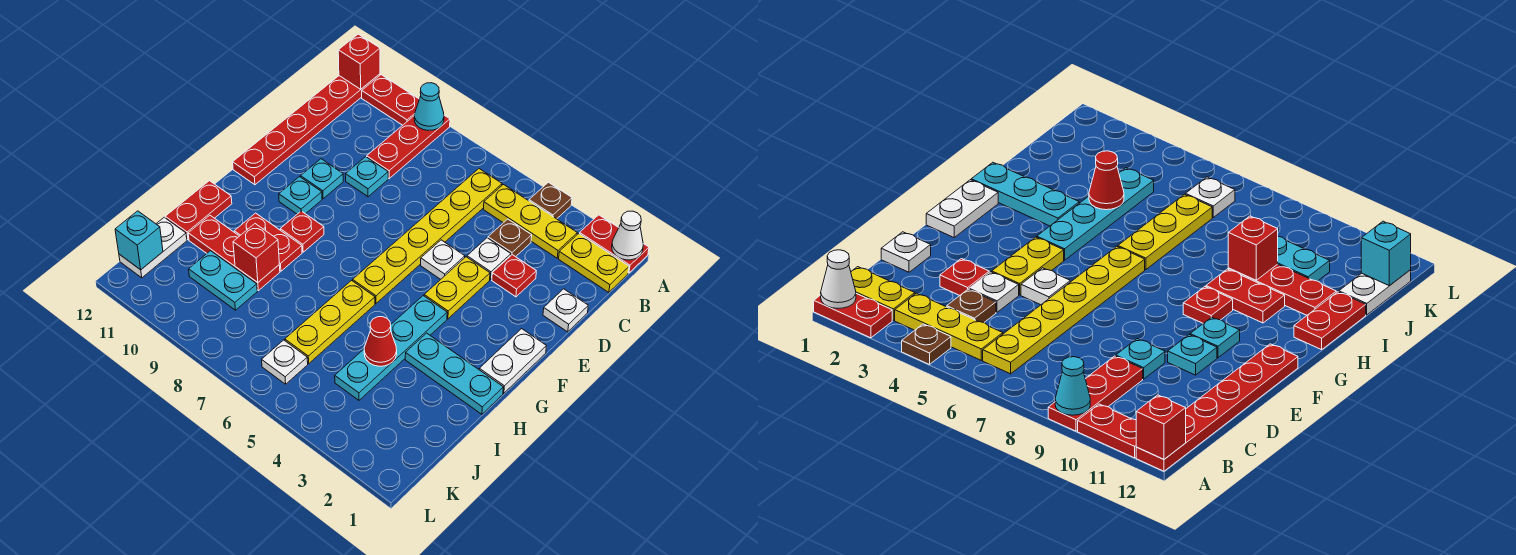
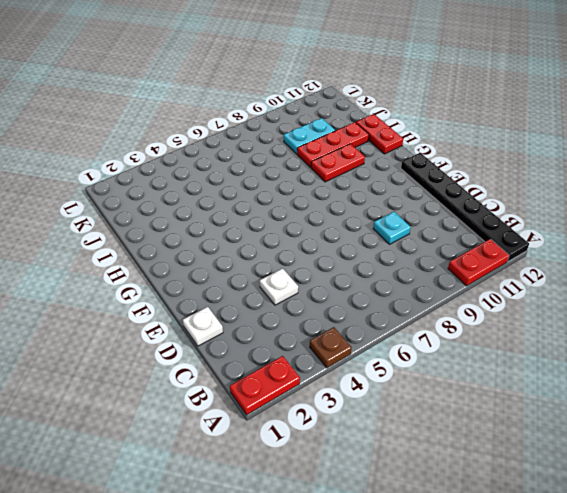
black plate A12:F12 level 1 -> red plate A12:F12 level 1
none -> red plate A9:C9 level 1
none -> yellow plate B1:B2 level 1
none -> yellow plate B3:B5 level 1
none -> yellow plate B6:G6 level 1

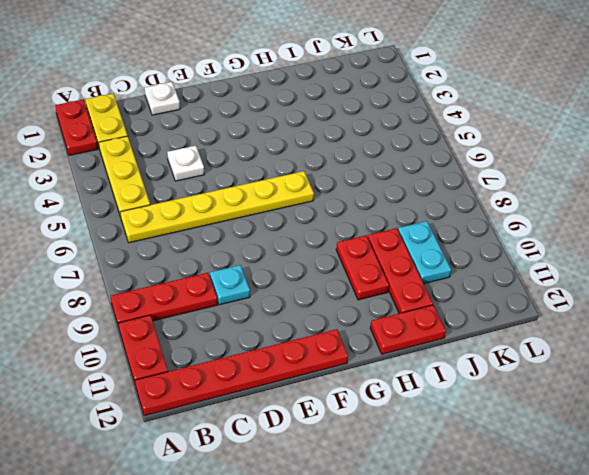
none -> brown plate A4 level 1
none -> brown plate C4 level 1
none -> red plate D3 level 1
none -> yellow plate E4:F4 level 1

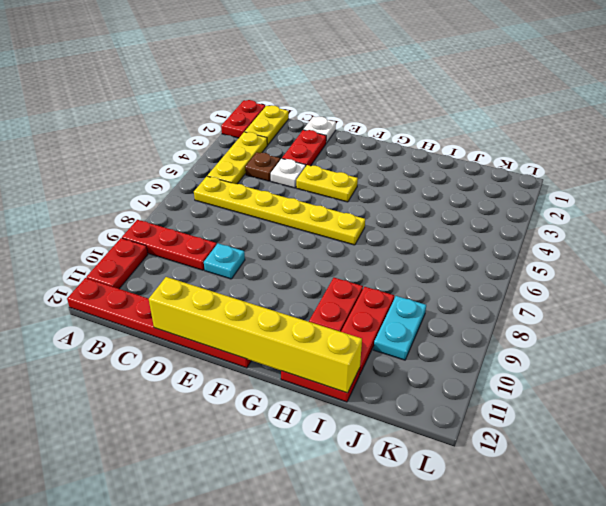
red plate D2:D3 level 1 -> red plate D3 level 1
yellow brick D12:I12 level 2 -> none
none -> brown plate A4 level 1
none -> white plate E5 level 1
none -> cyan plate E10 level 1
none -> white plate F1:G1 level 1

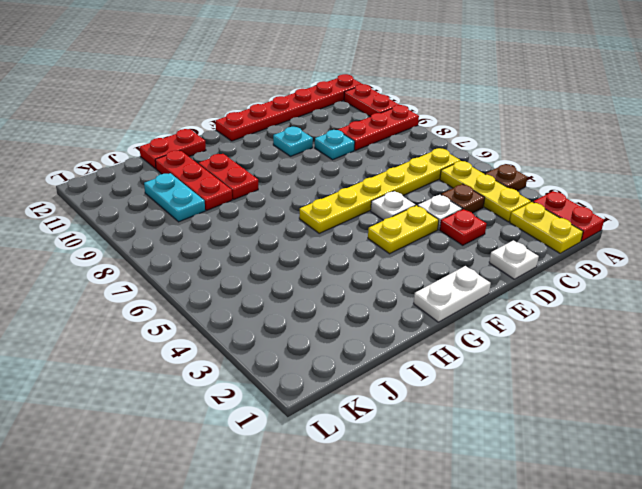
none -> cyan plate F10 level 1
none -> cyan plate G4:J4 level 1
none -> red plate G9 level 1
none -> cyan plate H1:H3 level 1

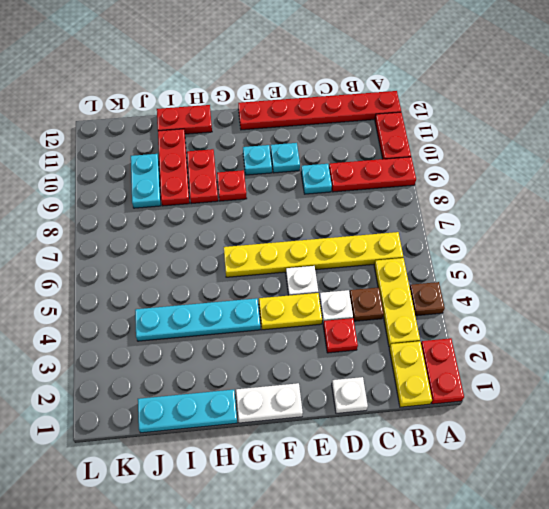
cyan plate H1:J1 level 1 -> cyan plate H1:H3 level 1
none -> yellow plate H6:J6 level 1
none -> white plate J12:K12 level 1
none -> white plate K6 level 1
none -> white cone A1 level 2

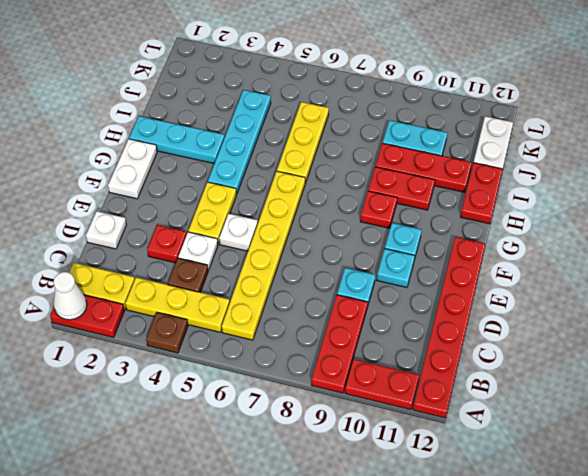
none -> white plate K6 level 1
none -> cyan cone A9 level 2
none -> red brick A12 level 2
none -> red cone I4 level 2

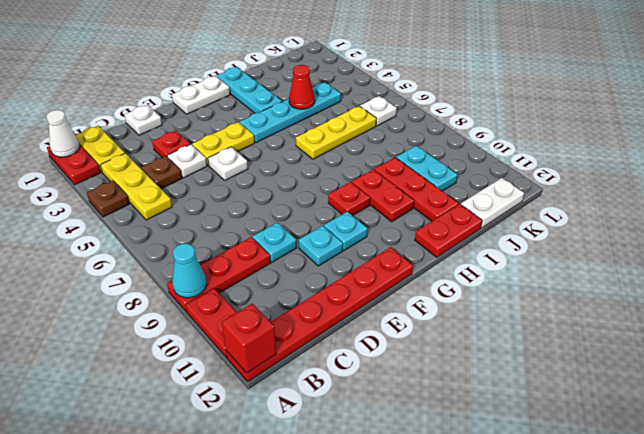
none -> yellow plate B6:G6 level 1
none -> red brick I9 level 2
none -> cyan brick K12 level 2

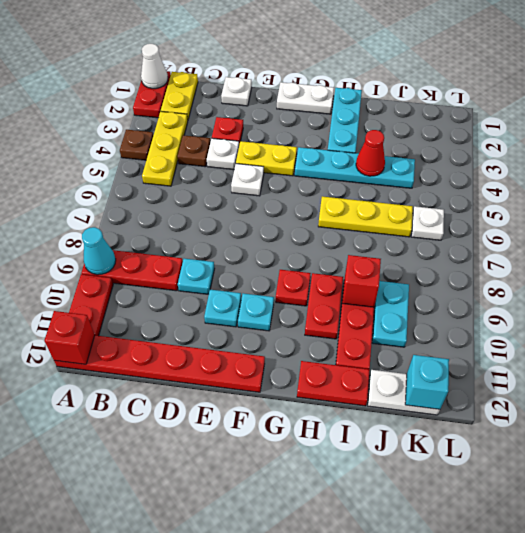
none -> yellow plate B6:G6 level 1

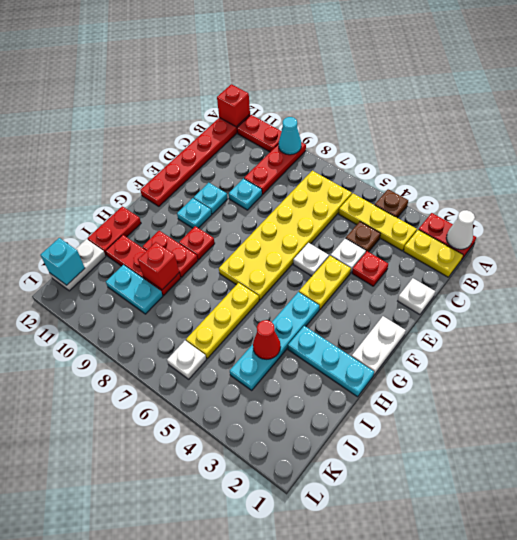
yellow plate B6:G7 level 1 -> yellow plate B6:G6 level 1

